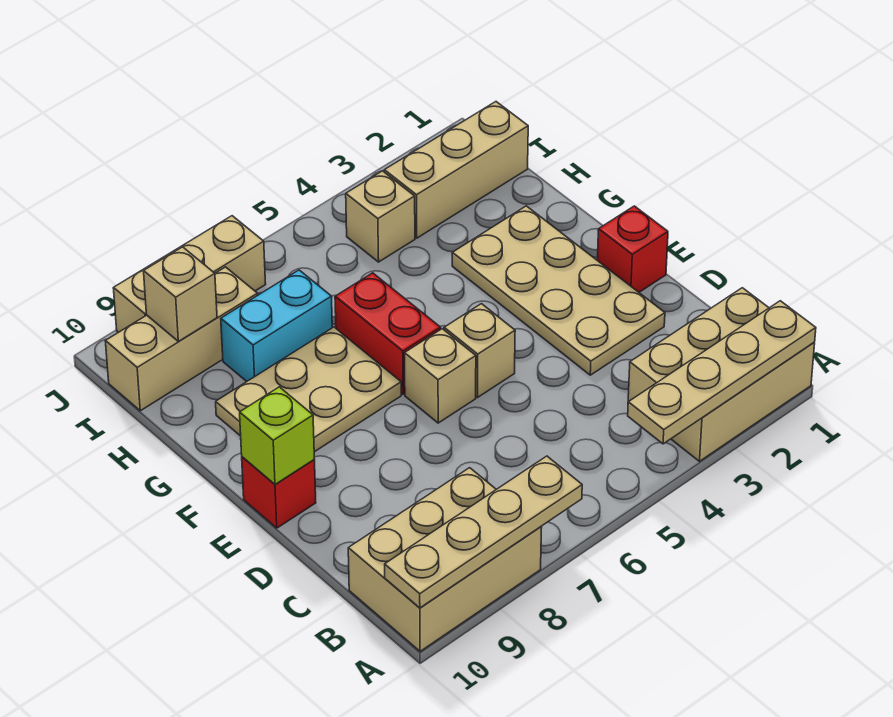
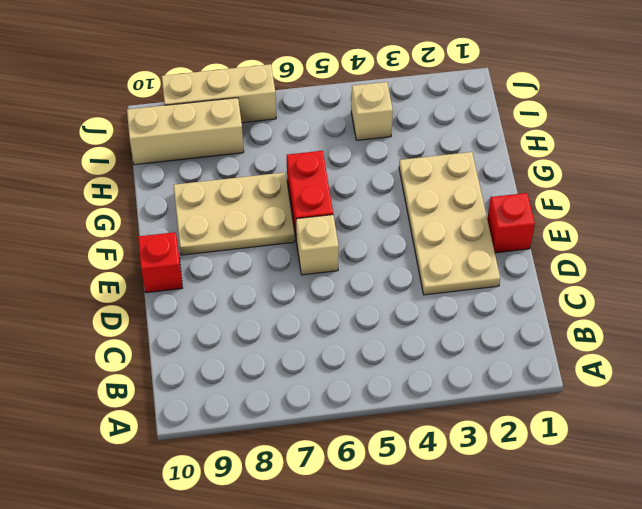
none -> tan brick A1:B3 level 1
none -> tan brick A8:B10 level 1
none -> tan brick E5 level 1

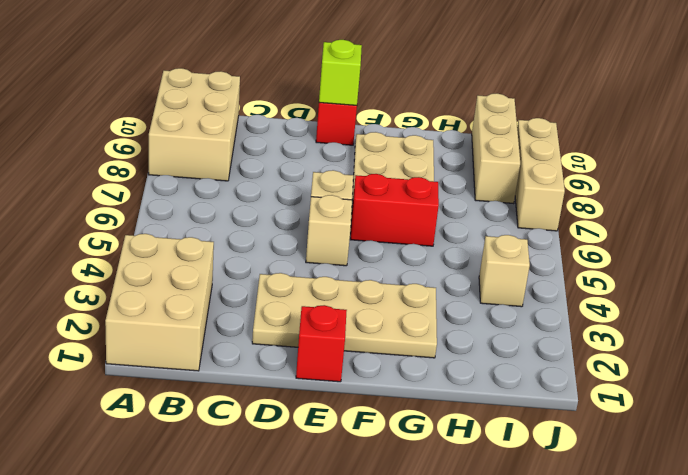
none -> cyan brick H7:H8 level 1
none -> tan brick I1:I3 level 1
none -> tan plate A1:A4 level 2

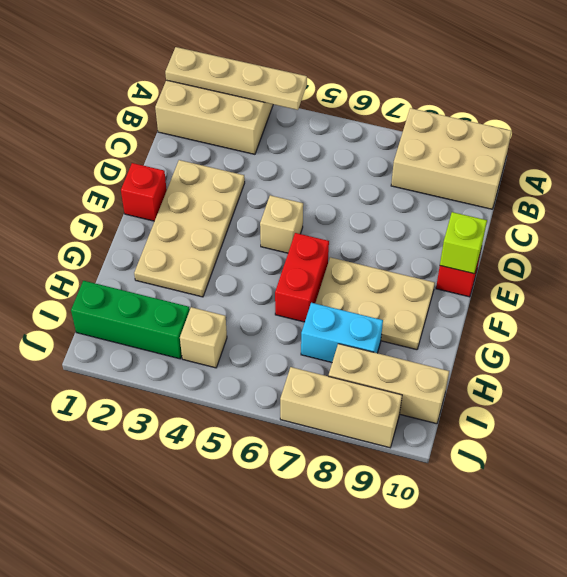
green brick I1:I3 level 1 -> tan brick I1:I3 level 1
none -> tan brick E6 level 1
none -> tan plate A7:A10 level 2
none -> tan brick I9 level 2

